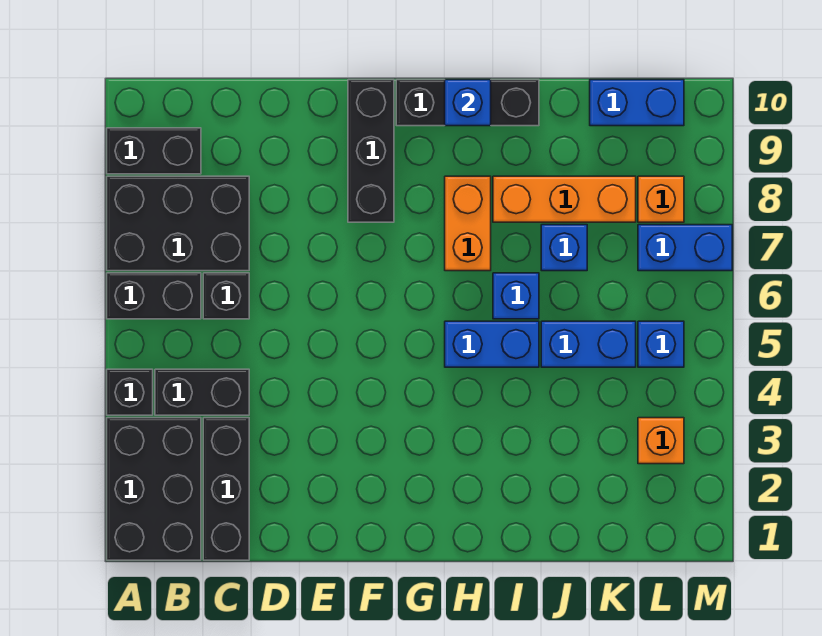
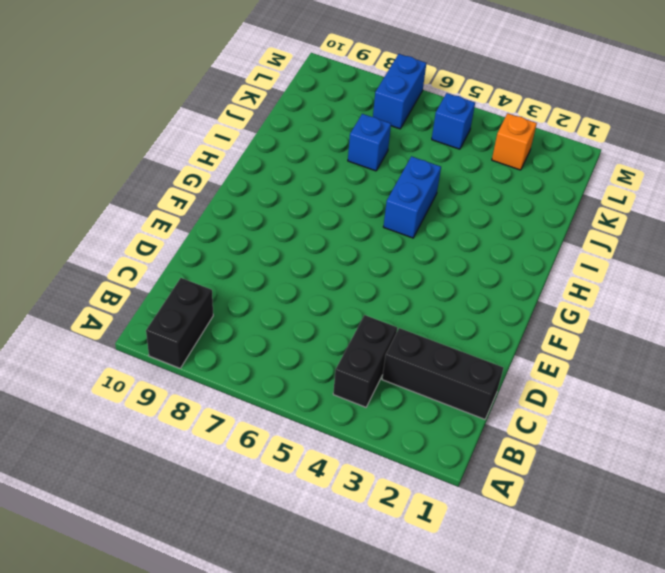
none -> black brick A1:B3 level 1
none -> black brick A4 level 1
none -> black brick A6:B6 level 1

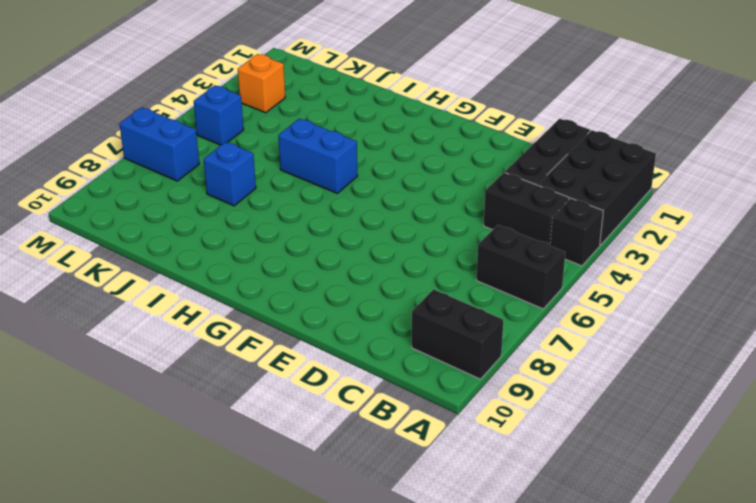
none -> black brick A7:C8 level 1
none -> black brick C6 level 1
none -> black brick F8:F10 level 1

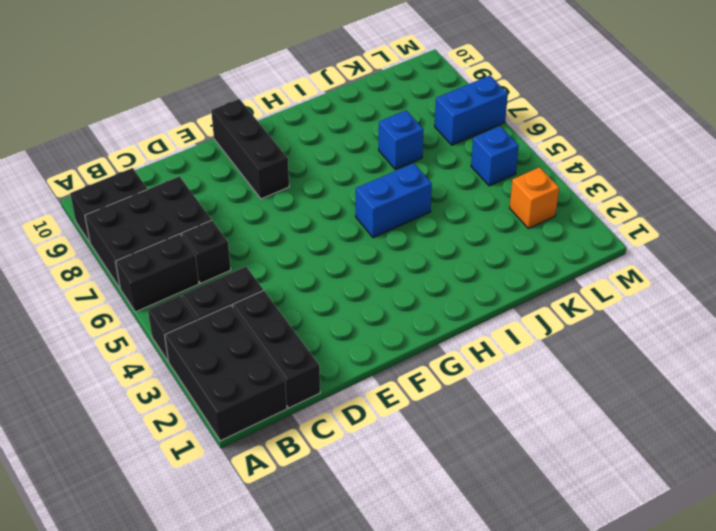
none -> black brick G10:I10 level 1
none -> orange brick H7:H8 level 1
none -> blue brick I6 level 1

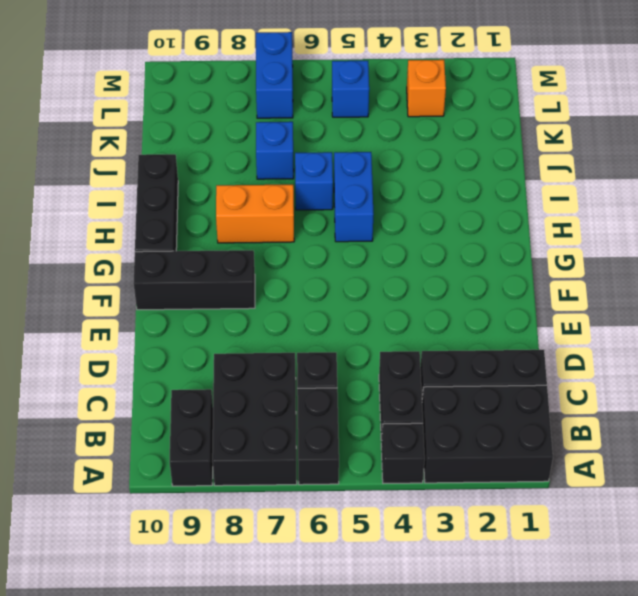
none -> orange brick I8:K8 level 1
none -> blue brick J5:K5 level 1
none -> blue brick K10:L10 level 1

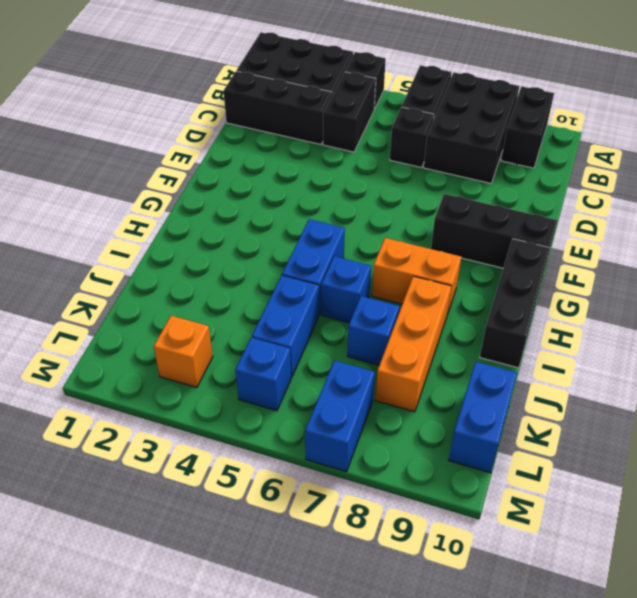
none -> orange brick L8 level 1
none -> blue brick H10 level 2

